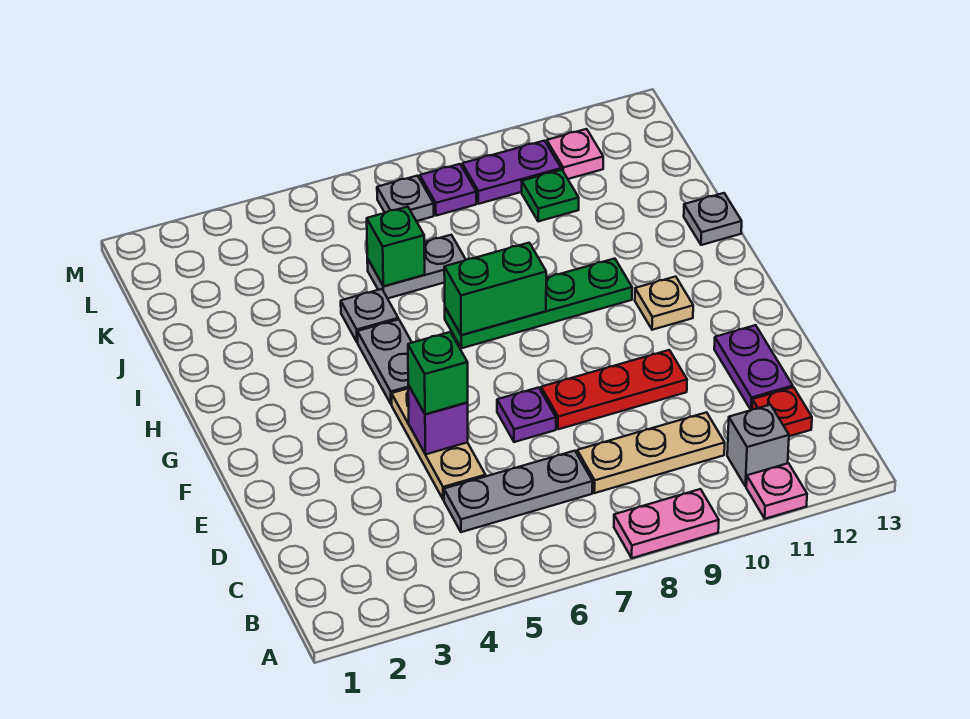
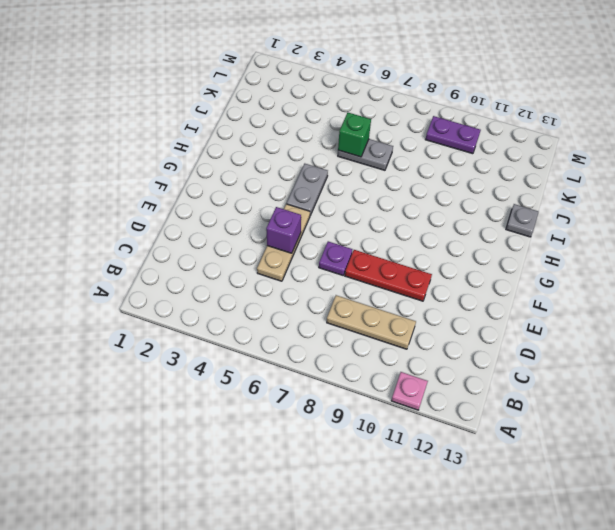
none -> pink plate A8:A9 level 1
none -> grey brick B11 level 1
none -> grey plate C5:C7 level 1

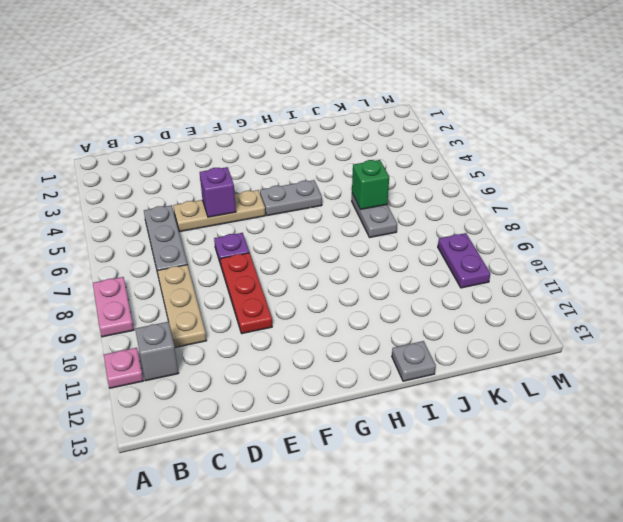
none -> red plate C12 level 1
none -> purple plate D12:E12 level 1
none -> tan plate G11 level 1

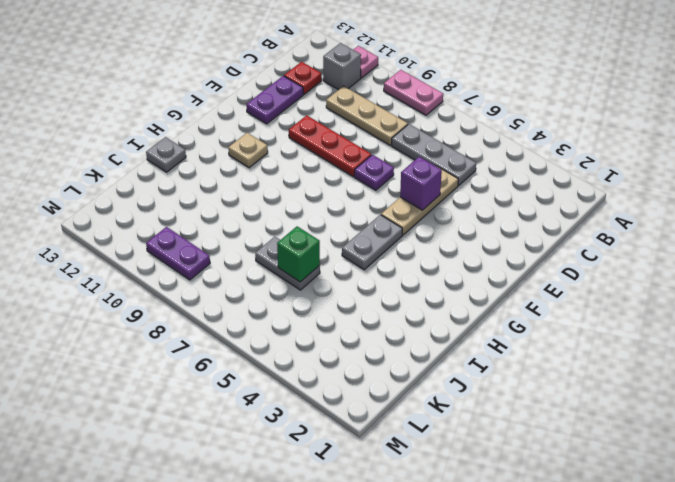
none -> green plate H7:H10 level 1
none -> grey plate I5 level 1
none -> green plate K10 level 1

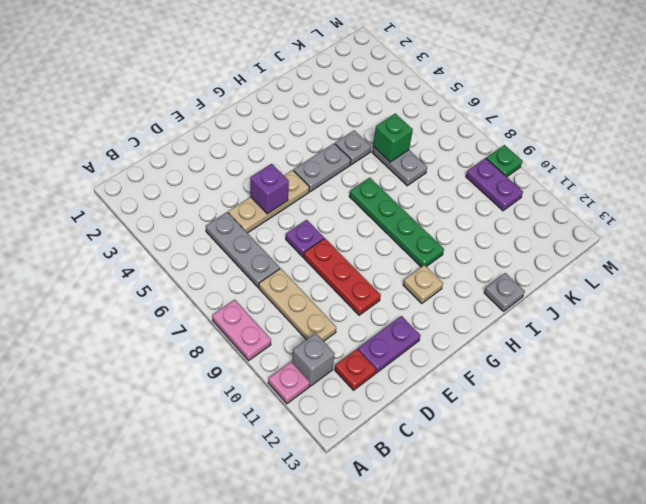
green plate M9 level 1 -> green plate K10 level 1
none -> grey plate L7 level 1
none -> purple plate L8 level 1
none -> pink plate L11 level 1

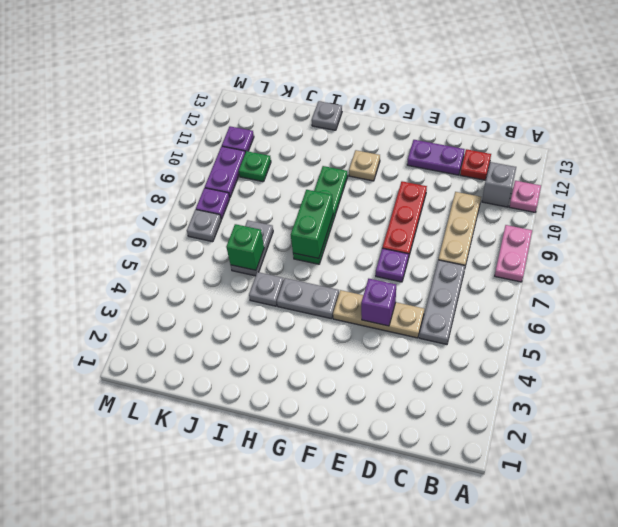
purple plate L11 level 1 -> pink plate L11 level 1
none -> green brick E5 level 3

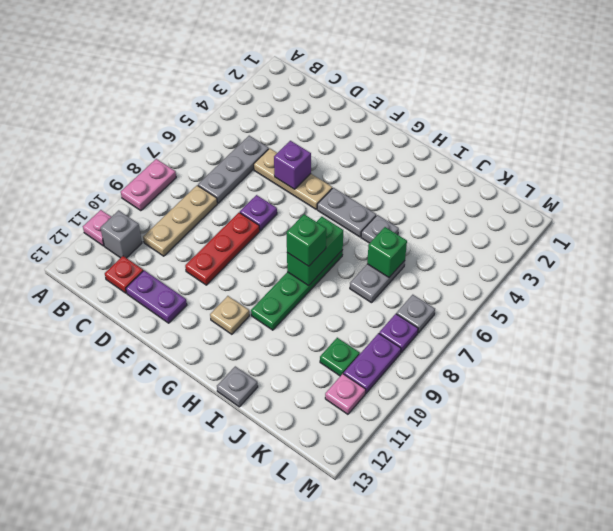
green brick H8 level 3 -> green brick E5 level 3

